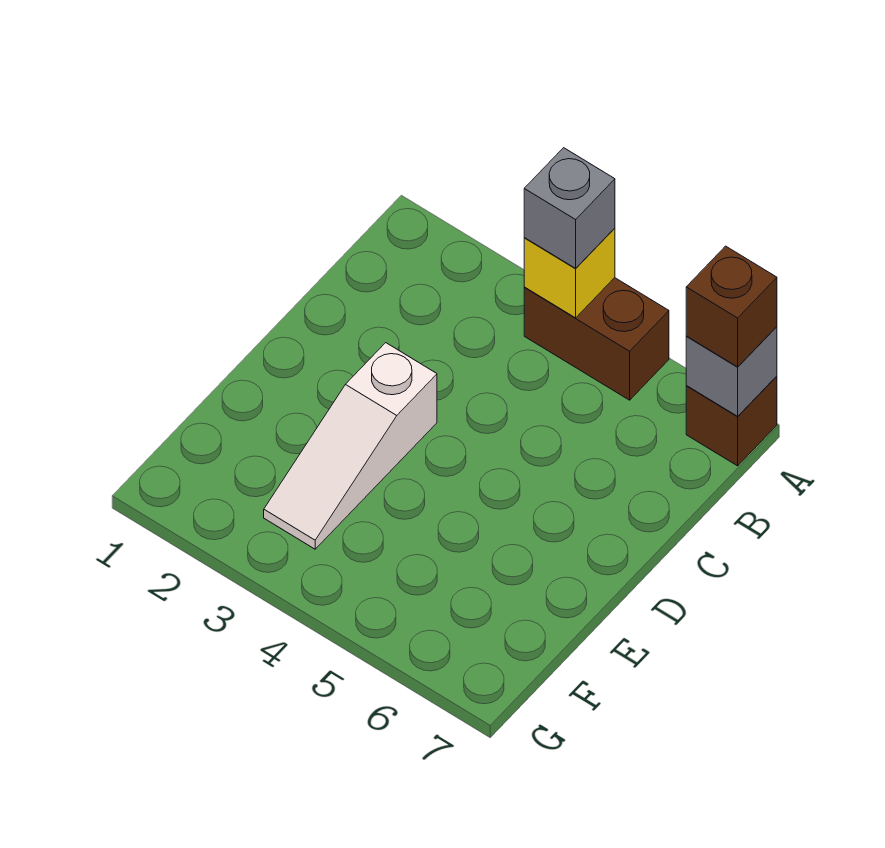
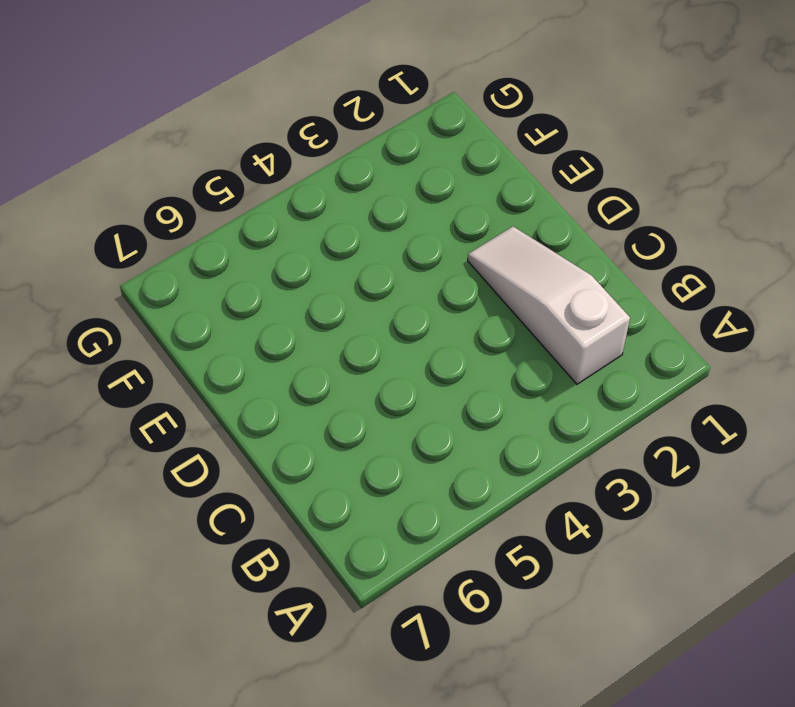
white slope B2:D2 level 1 top B -> white slope D3:F3 level 1 top D
none -> brown brick A4:A5 level 1
none -> brown brick A7 level 1

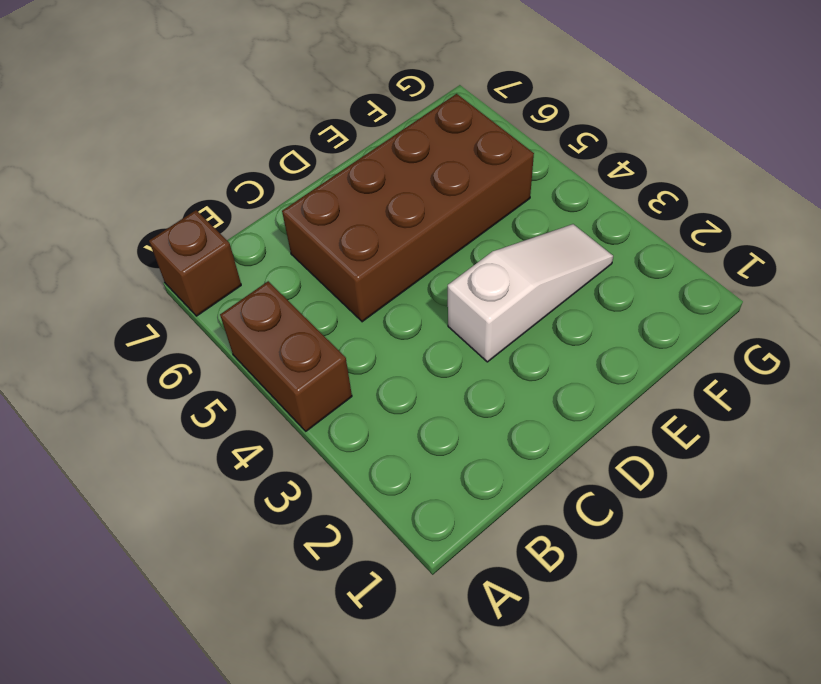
brown brick C5:F6 level 1 -> none
none -> yellow brick A4 level 2
none -> grey brick A7 level 2

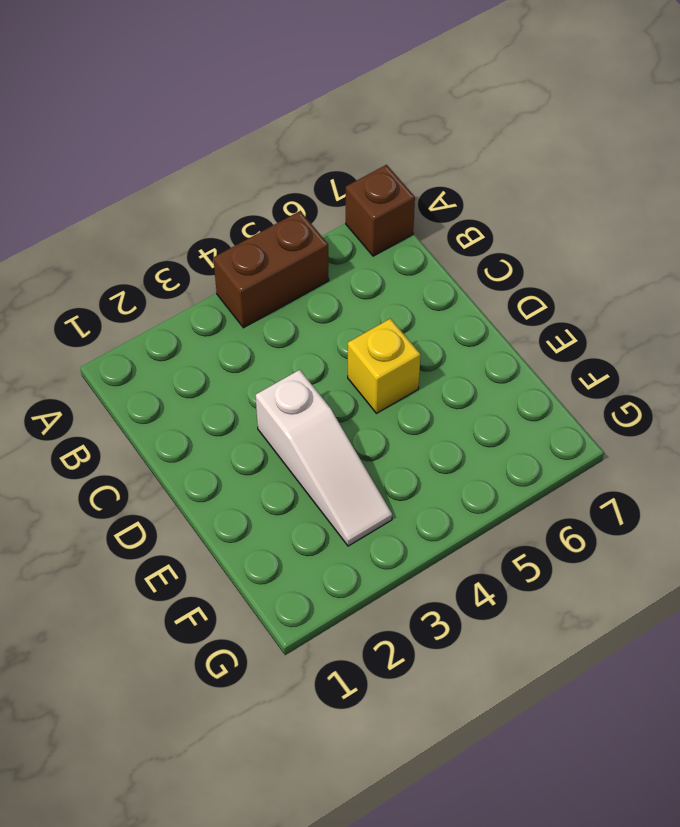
yellow brick D5 level 1 -> yellow brick A4 level 2
none -> grey brick A7 level 2
none -> grey brick A4 level 3

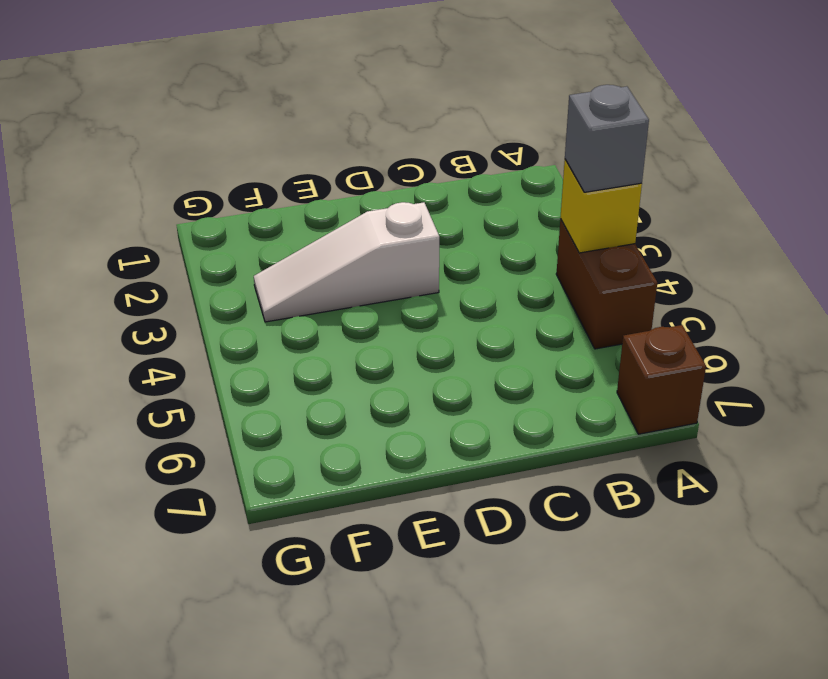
none -> grey brick A7 level 2
none -> brown brick A7 level 3

